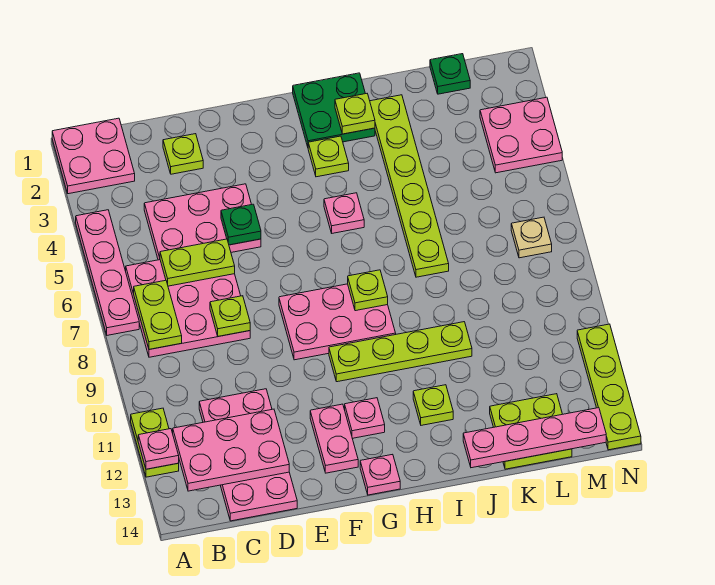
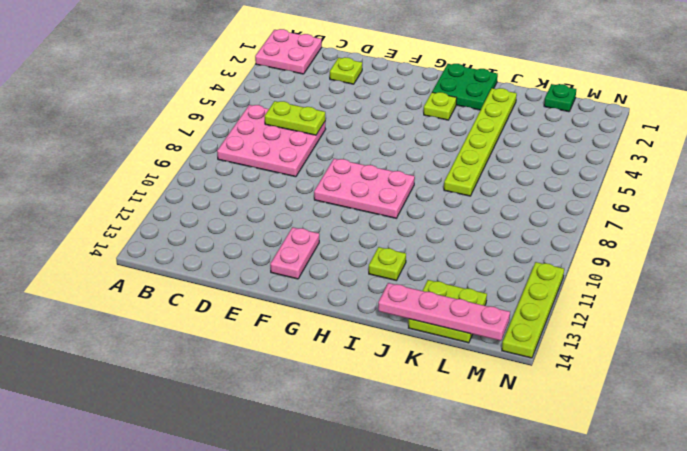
none -> pink plate A4:A7 level 1
none -> lime plate A11:A12 level 1
none -> pink plate C4:E5 level 1
none -> pink plate C11:D14 level 1

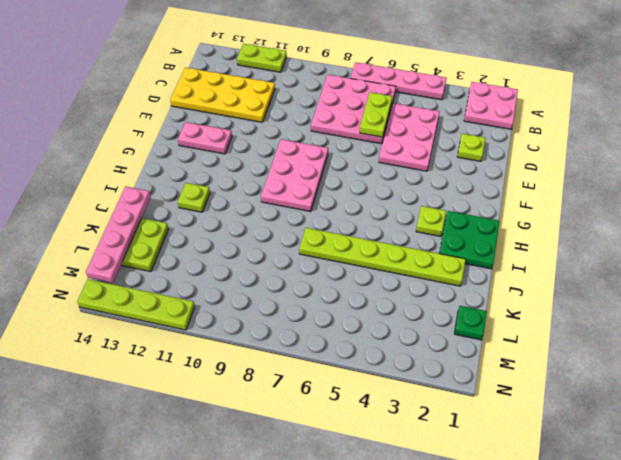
yellow plate C11:D14 level 1 -> pink plate C11:D14 level 1
none -> lime plate G10:J10 level 1
none -> pink plate G12 level 1
none -> pink plate G14 level 1
none -> pink plate H5 level 1

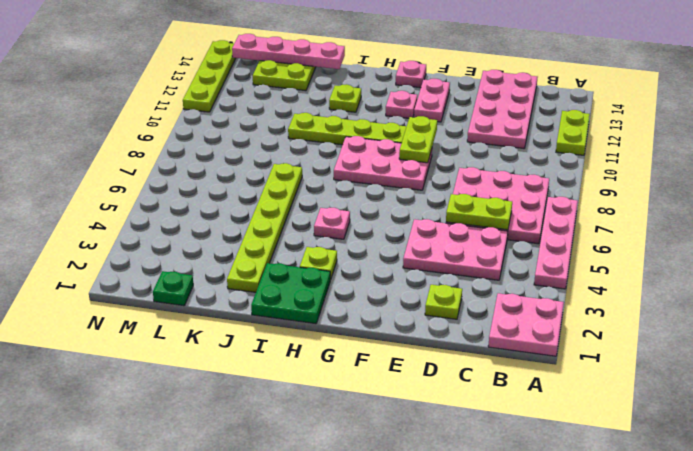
lime plate F9:F10 level 2 -> lime plate B7:B8 level 2
none -> pink plate M3:N4 level 1
none -> tan plate M7 level 1
none -> pink plate A12 level 2
none -> pink plate B12:D13 level 2

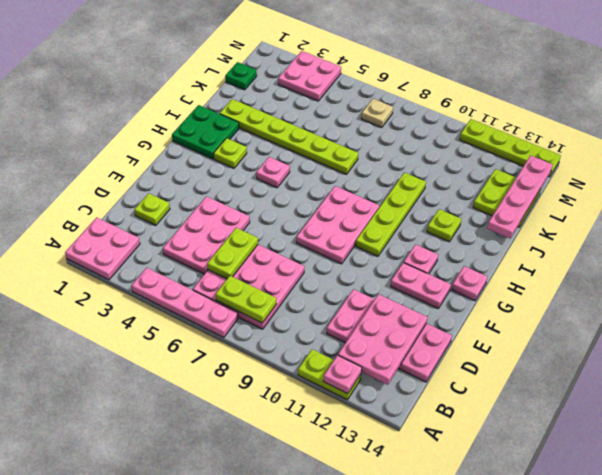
none -> lime plate D8 level 2
none -> green plate E5 level 2
none -> lime plate H8 level 2
none -> lime plate I2 level 2

